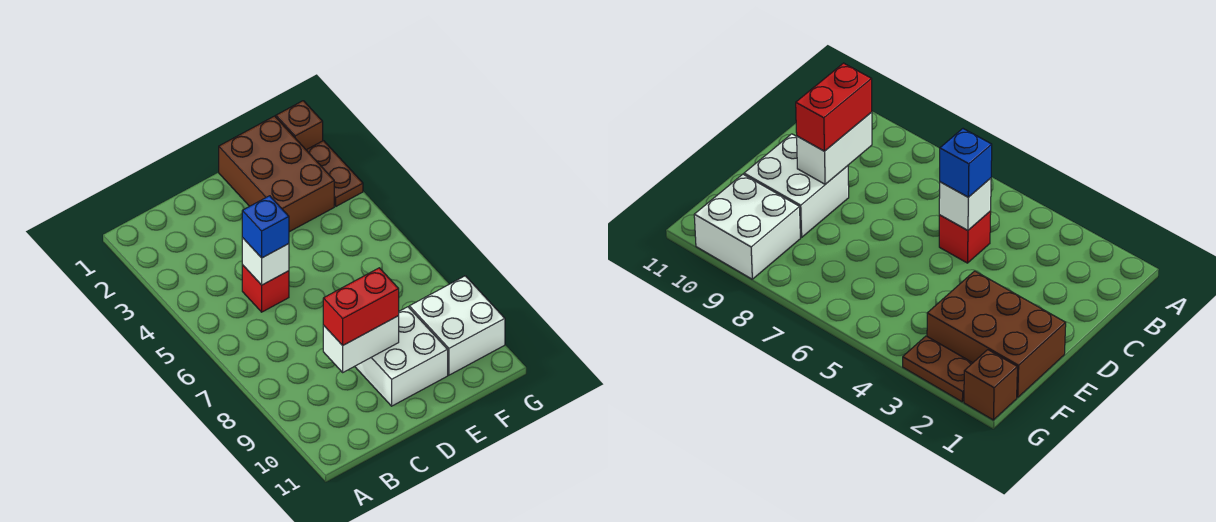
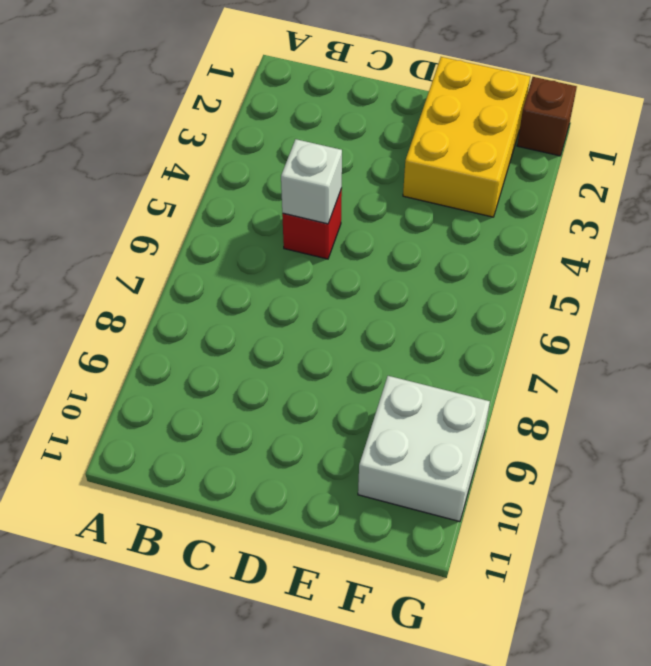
yellow brick E1:F3 level 1 -> brown brick E1:F3 level 1
none -> white brick D9:E10 level 1
none -> brown plate G2:G3 level 1

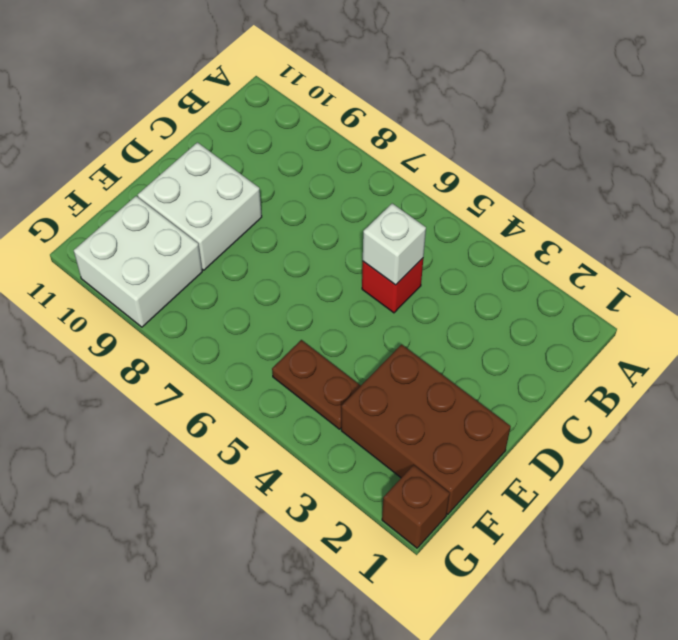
brown plate F4:F5 level 1 -> brown plate G2:G3 level 1
none -> white brick C9:D9 level 2
none -> blue brick C5 level 3

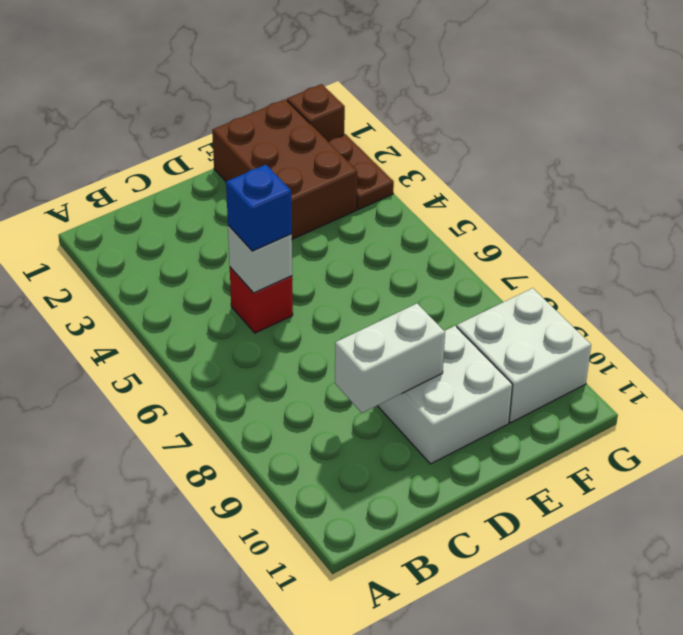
none -> red brick C9:D9 level 3

